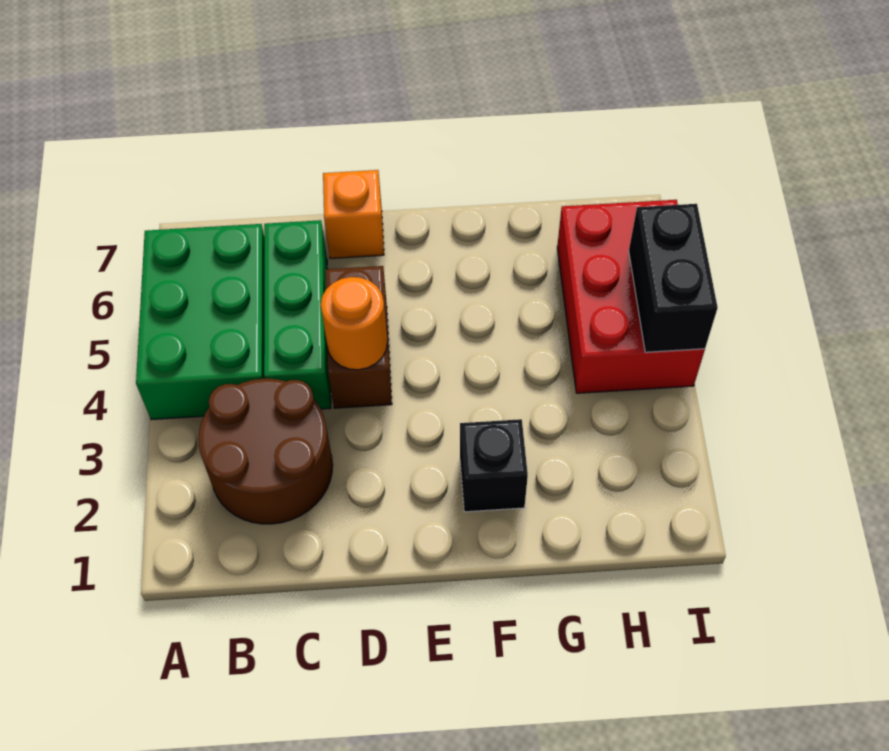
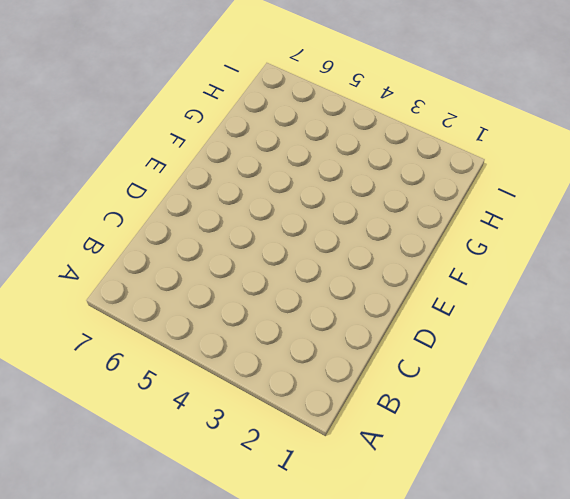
none -> green brick A4:B6 level 1
none -> brown round brick B2:C3 level 1

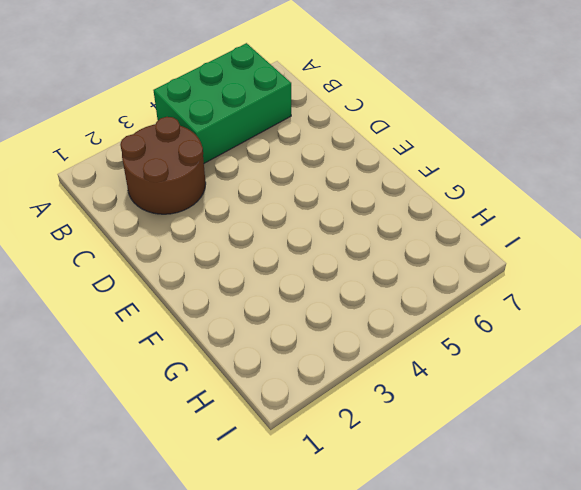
none -> green brick C4:C6 level 1
none -> brown brick D4:D5 level 1

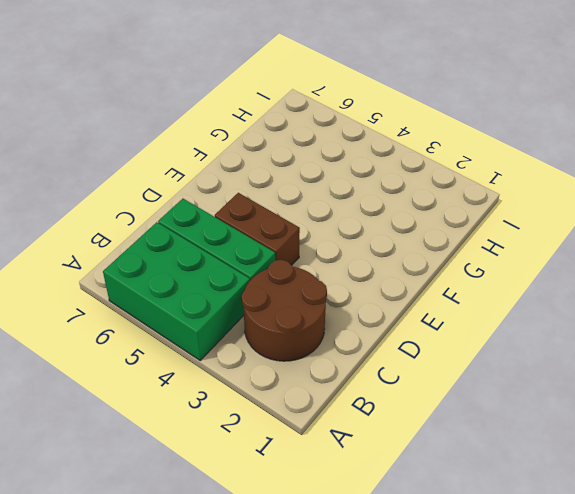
none -> orange brick D7 level 1
none -> black brick F2 level 1

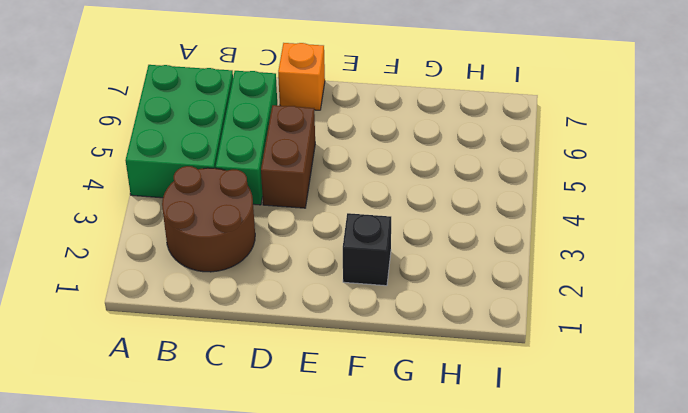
none -> red brick H4:I6 level 1
none -> orange round brick D4 level 2

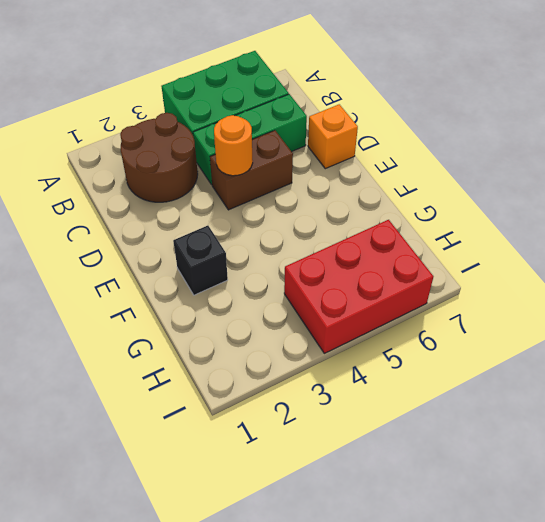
none -> black brick I4:I5 level 2

